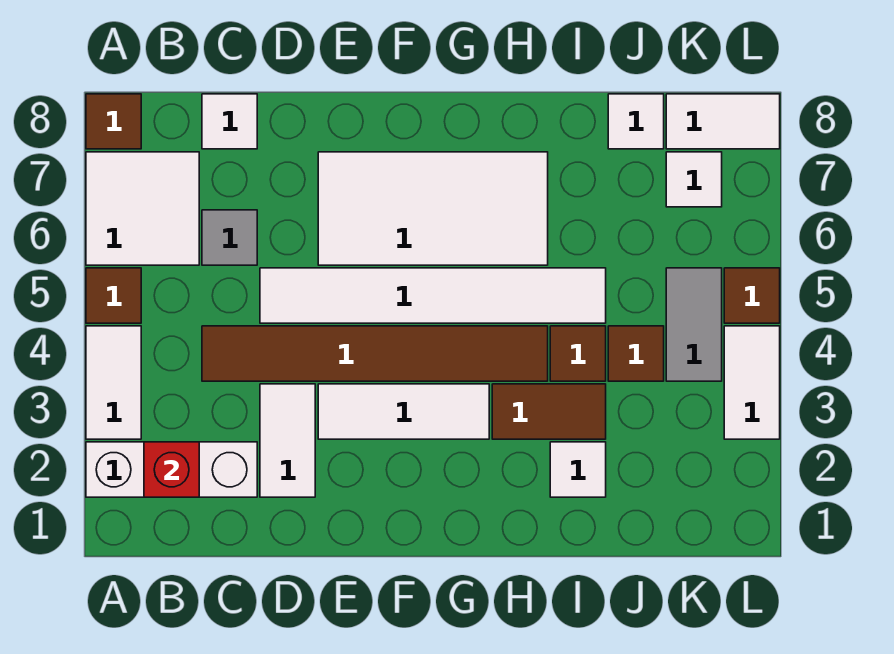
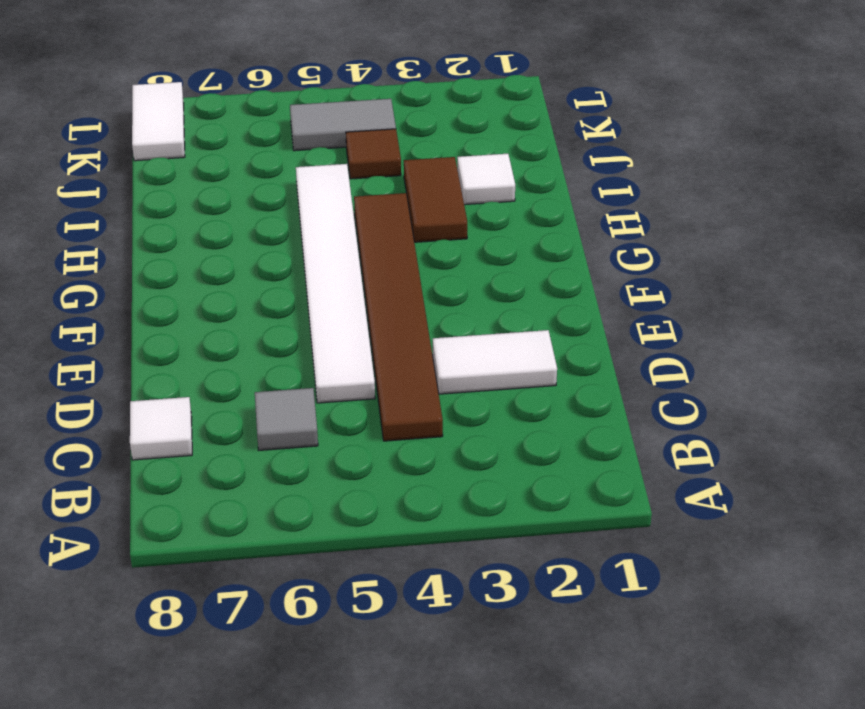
none -> white brick A2:C2 level 1
none -> white tile A3:A4 level 1
none -> brown tile A5 level 1

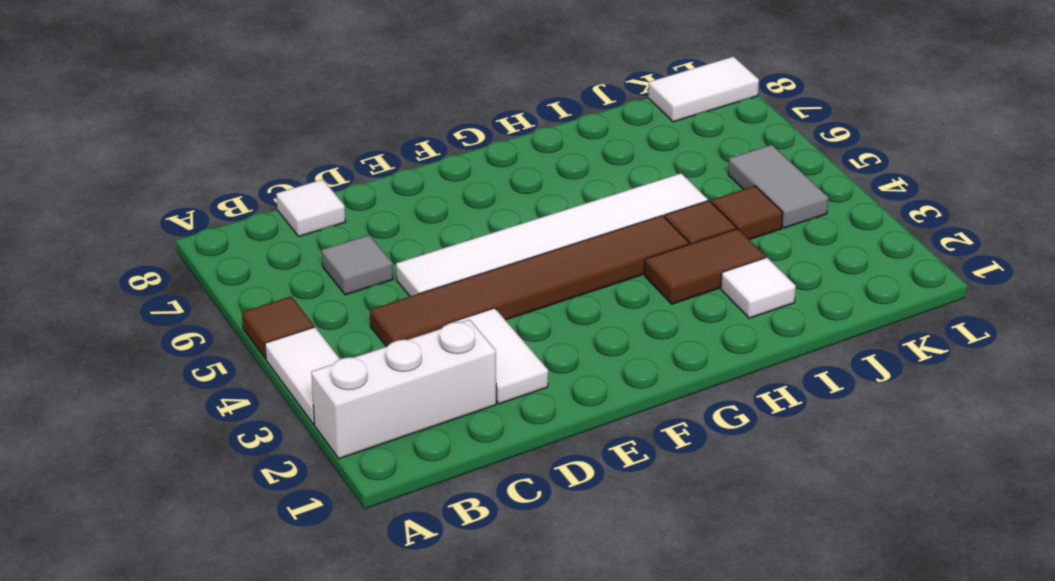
none -> white tile A6:B7 level 1
none -> brown tile A8 level 1
none -> white tile E3:G3 level 1

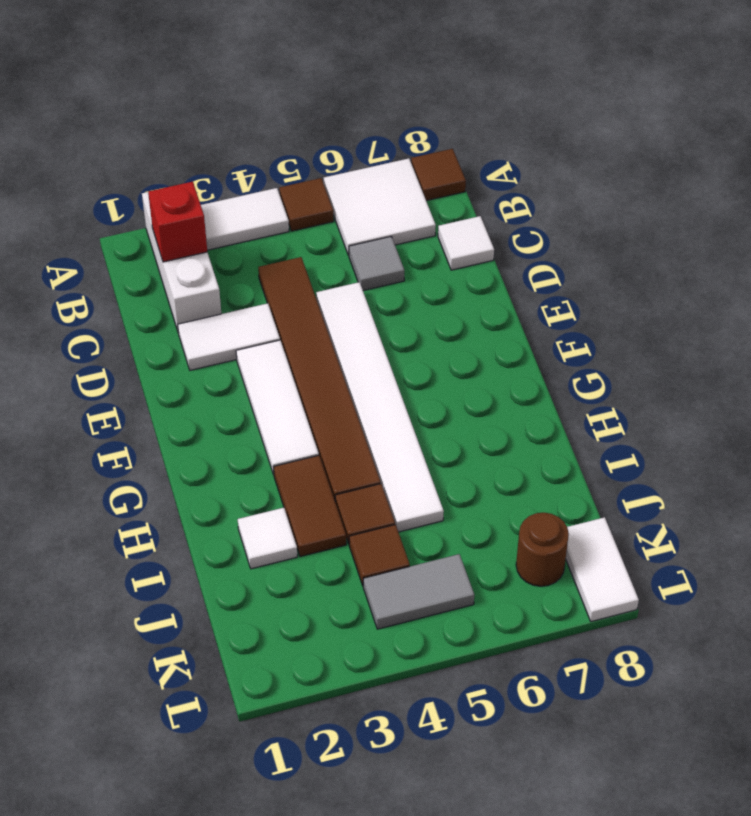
brown round brick K7 level 1 -> white tile K7 level 1
none -> white tile E6:H7 level 1
none -> white tile J8 level 1
none -> white tile L3:L4 level 1

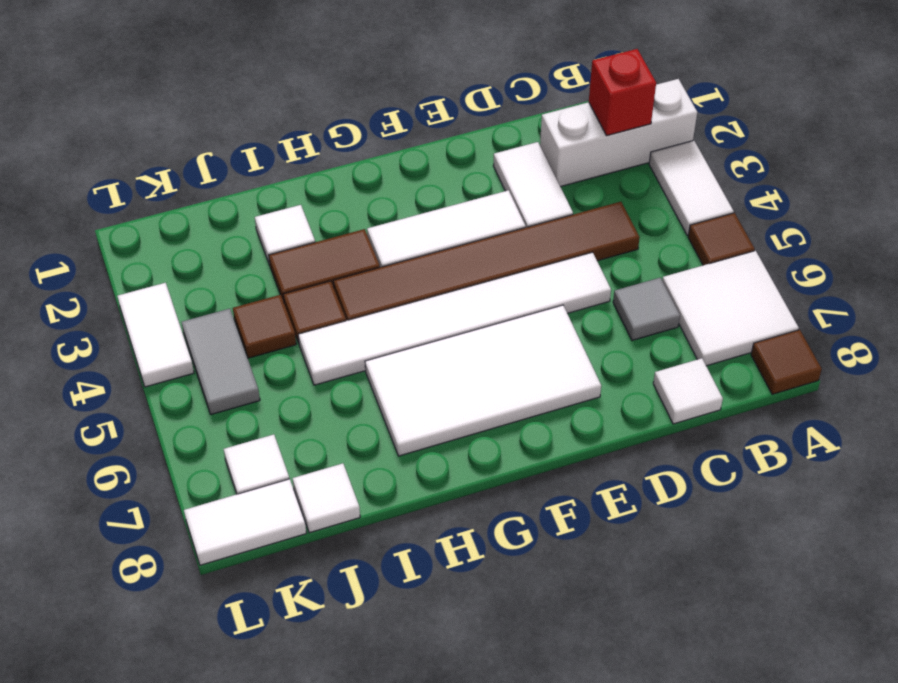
none -> brown tile L5 level 1

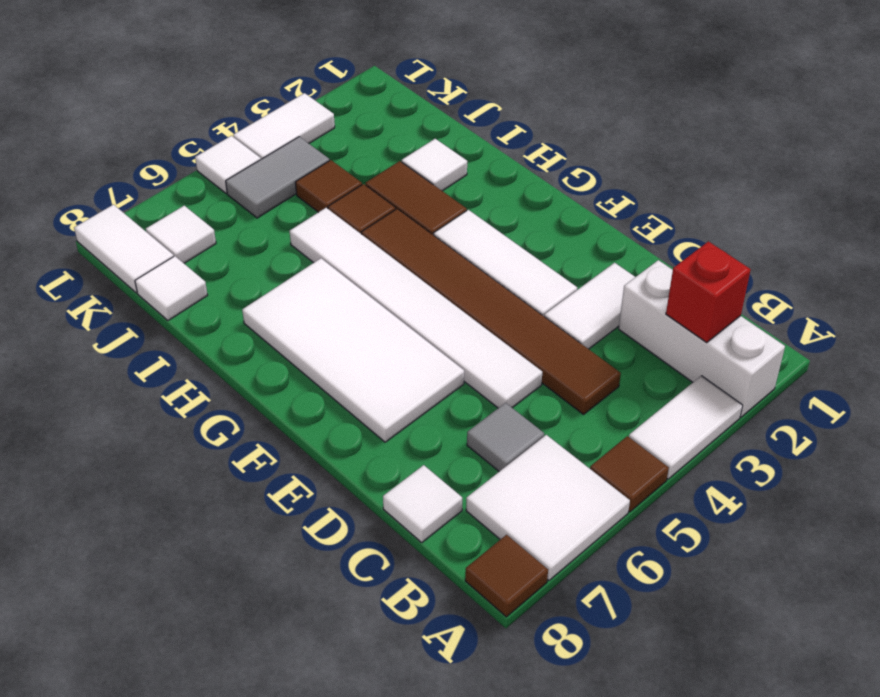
white tile L5 level 1 -> brown tile L5 level 1

